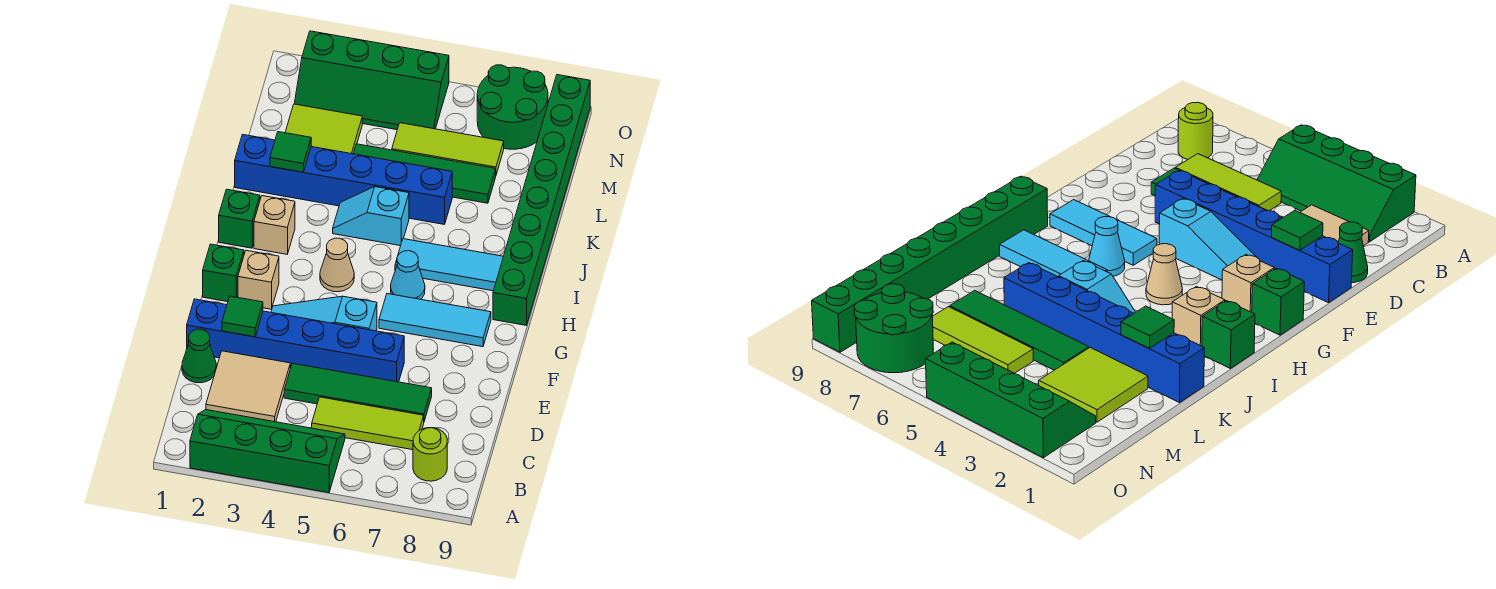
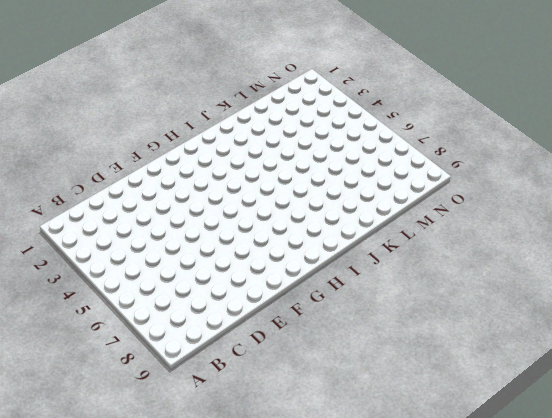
none -> green slope A2:B5 level 1 top A
none -> lime round brick B8 level 1
none -> tan tile C2:D3 level 1

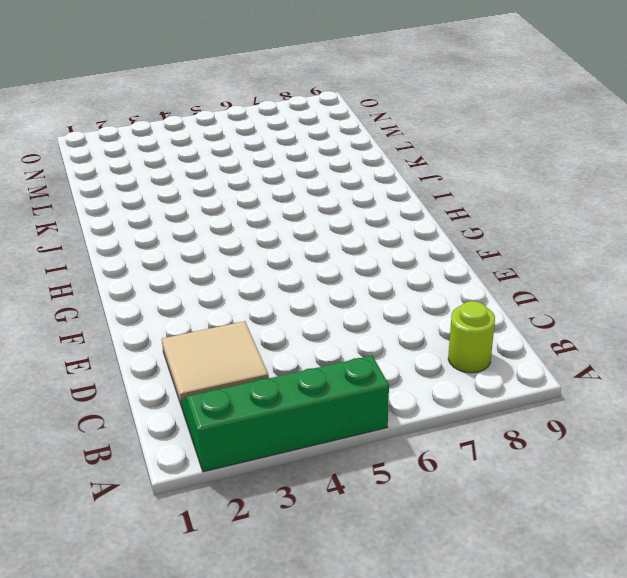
none -> lime tile C5:C7 level 1
none -> green cone D1 level 1
none -> green tile D4:D7 level 1

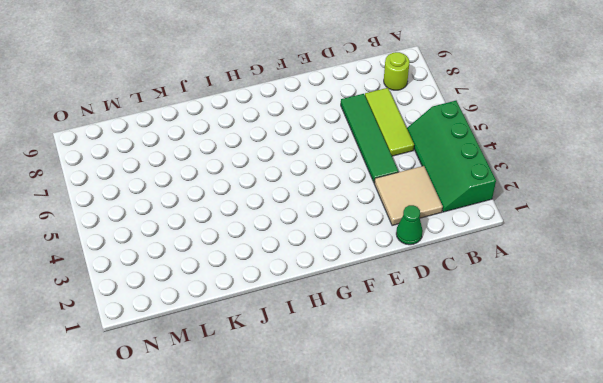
none -> blue brick E1:E6 level 1
none -> cyan slope F3:F5 level 1 top 5
none -> green brick G1 level 1

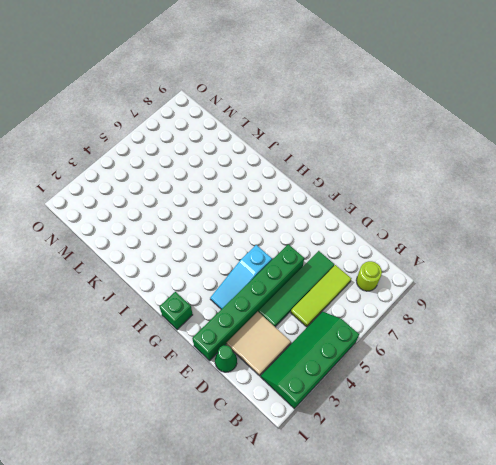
green brick E1:E6 level 1 -> blue brick E1:E6 level 1
none -> tan brick G2 level 1
none -> cyan tile G6:G8 level 1
none -> tan cone H4 level 1

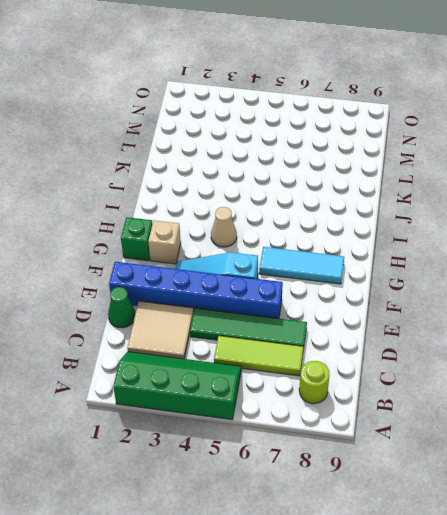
none -> cyan cone H6 level 1
none -> green brick H9:O9 level 1
none -> green brick I1 level 1

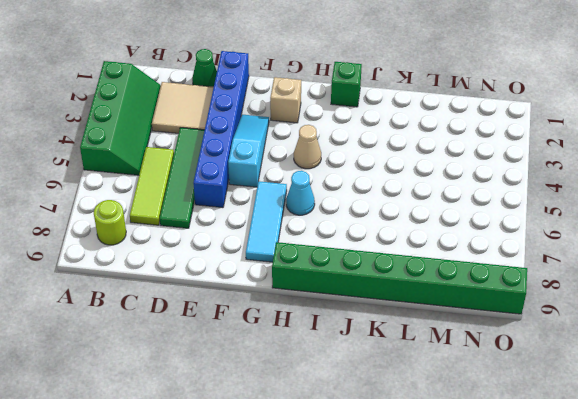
none -> green brick G1 level 1
none -> tan brick I2 level 1
none -> cyan tile I6:I8 level 1

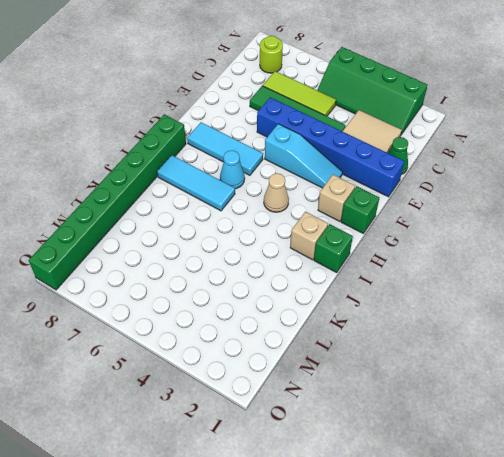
none -> cyan slope J4:J5 level 1 top 5
none -> blue brick K1:K6 level 1
none -> lime tile L2:M3 level 1

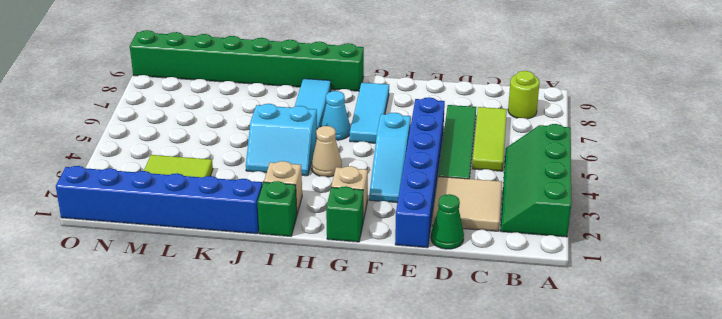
cyan slope I4:J5 level 1 top 5 -> cyan slope J4:J5 level 1 top 5
blue brick J1:O1 level 1 -> blue brick K1:K6 level 1
none -> green tile L4:L7 level 1
none -> lime tile M5:M7 level 1
none -> green slope N2:O5 level 1 top O

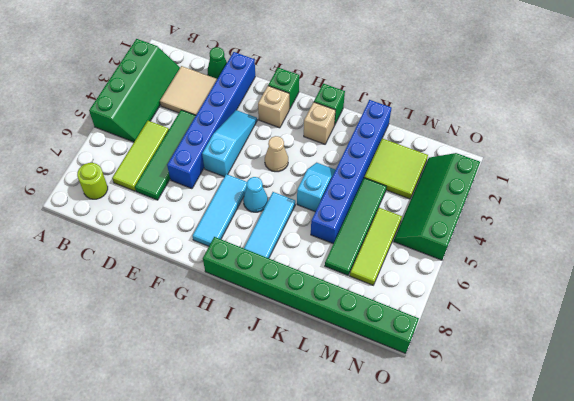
none -> green round brick N7:O8 level 1
none -> green tile E2 level 2
none -> green tile K2 level 2

